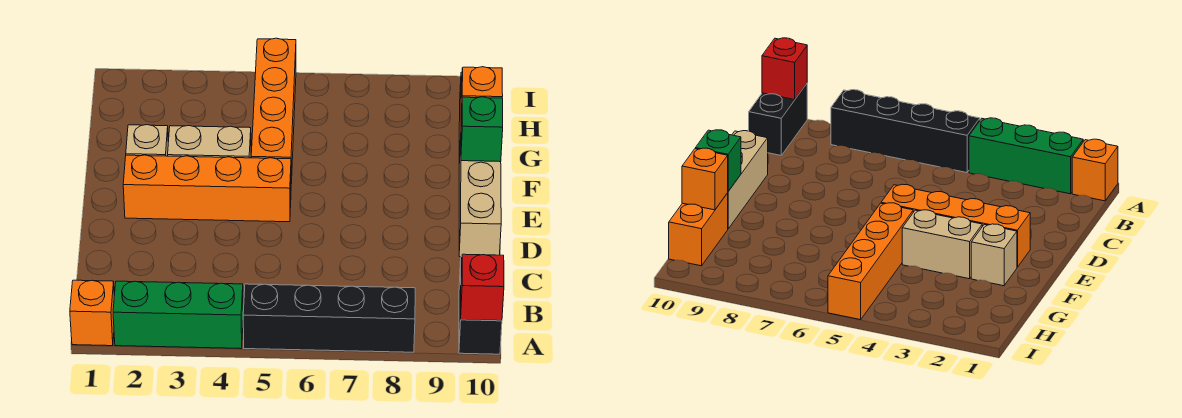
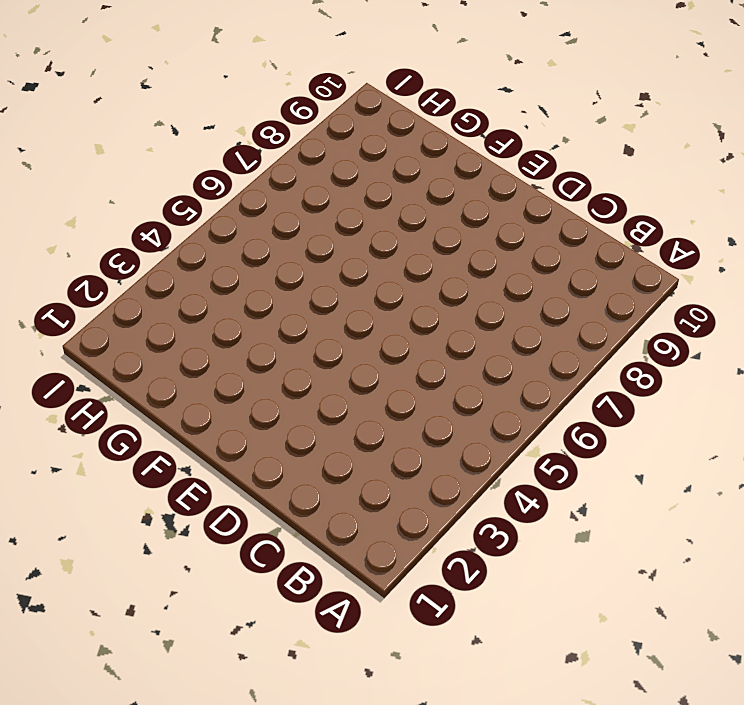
none -> orange brick A1 level 1
none -> green brick A2:A4 level 1
none -> black brick A5:A8 level 1

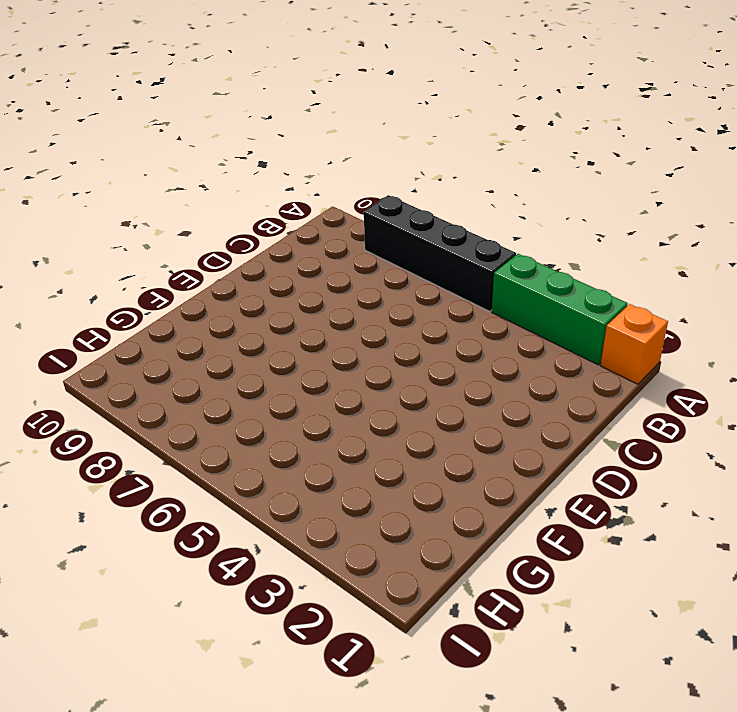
none -> black brick A10:B10 level 1
none -> tan brick D10:F10 level 1
none -> orange brick E2:E5 level 1

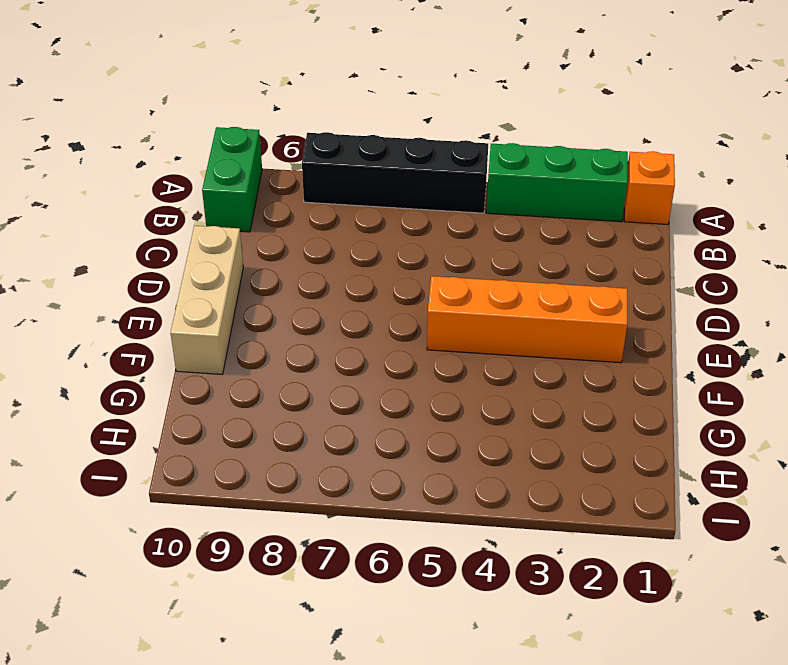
green brick A10:B10 level 1 -> black brick A10:B10 level 1
none -> tan brick F2 level 1
none -> tan brick F3:F4 level 1
none -> orange brick F5:I5 level 1

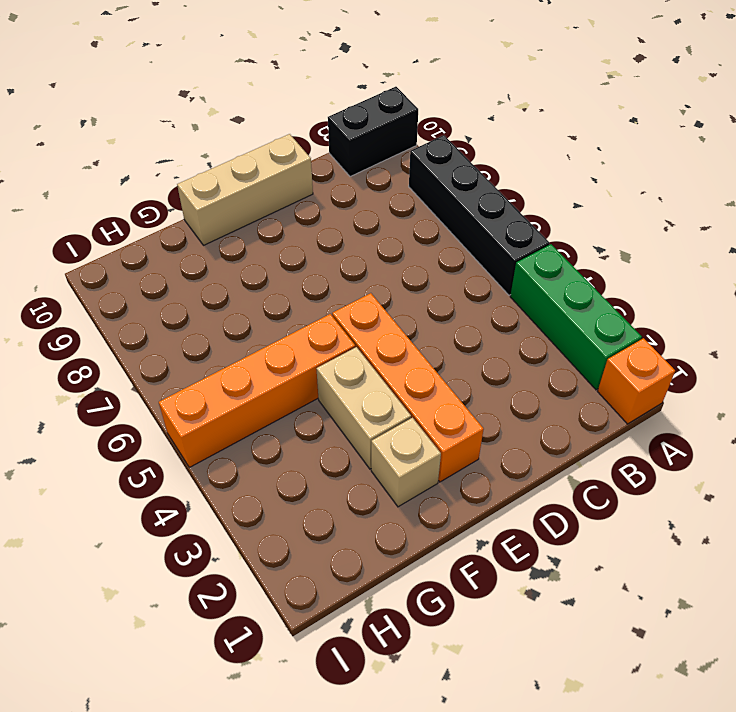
none -> orange brick G10:H10 level 1
none -> red brick A10 level 2
none -> green brick F10 level 2

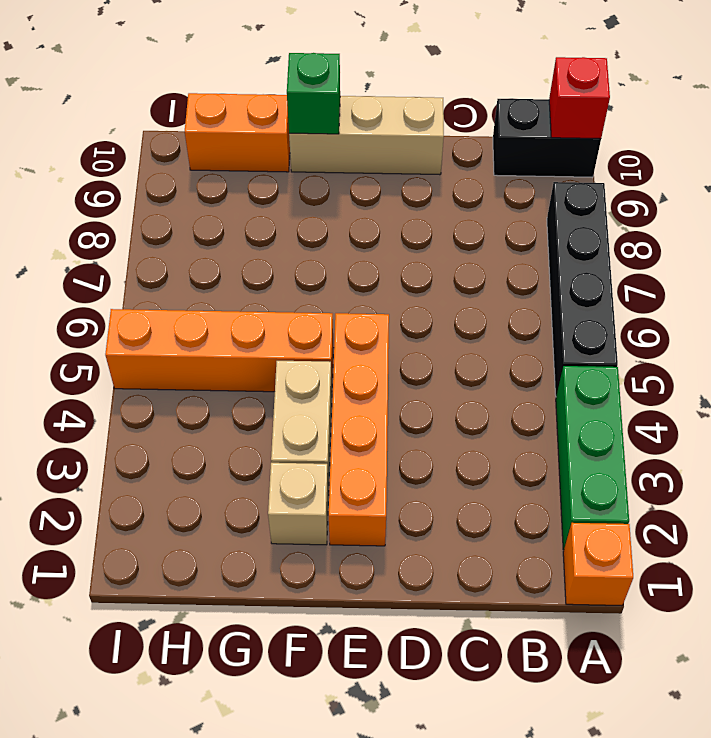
none -> orange brick G10 level 2

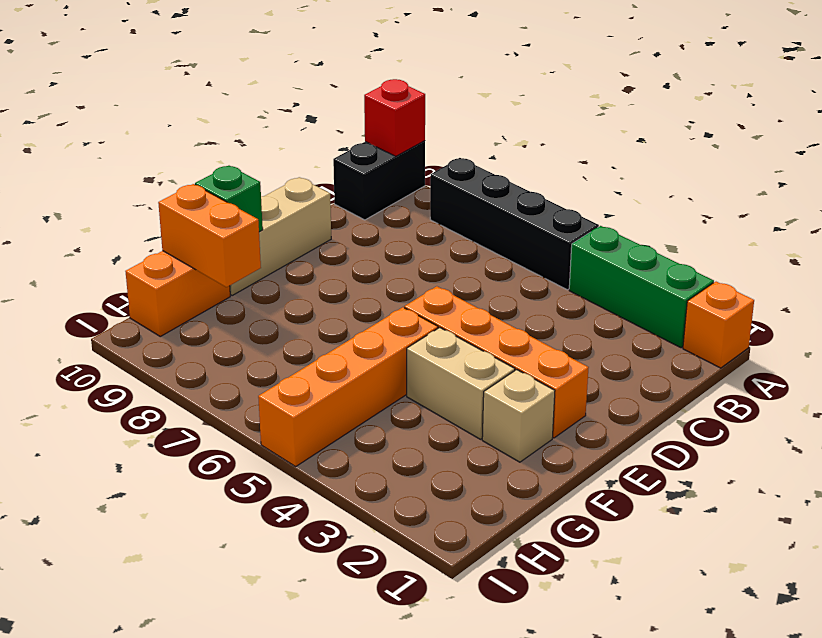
orange brick G9:G10 level 2 -> orange brick G10 level 2

